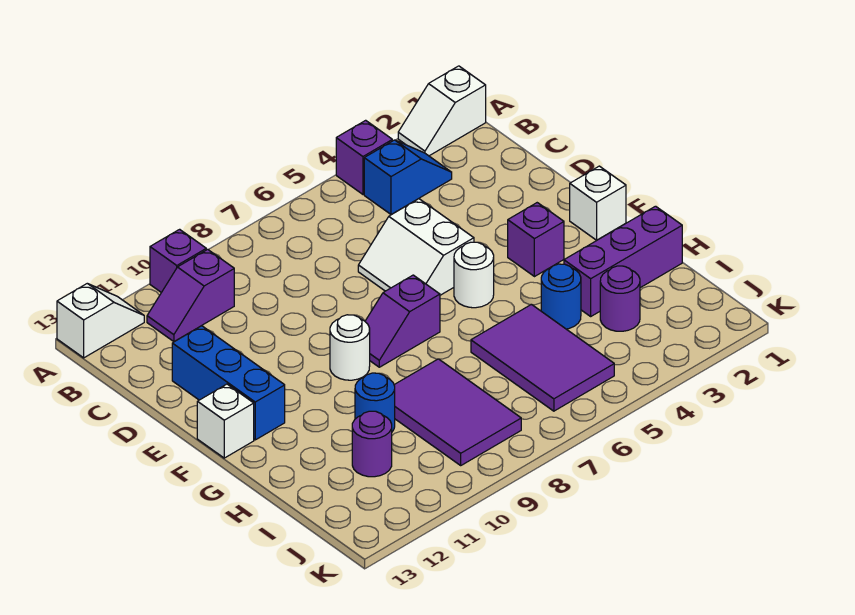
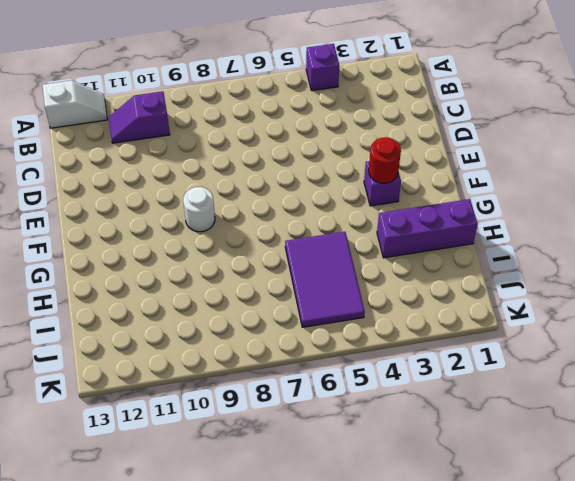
red round brick F3 level 2 -> none
none -> white slope A1:A2 level 1 top 1
none -> purple brick A10 level 1
none -> blue slope B3:B4 level 1 top 4

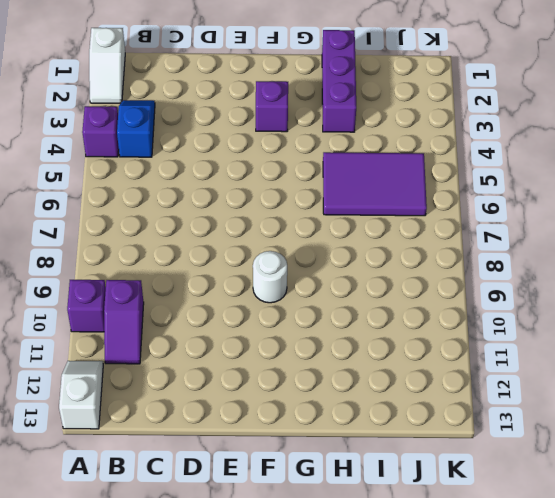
none -> white slope D5:E6 level 1 top 5
none -> blue brick D12:F12 level 1
none -> white brick F1 level 1

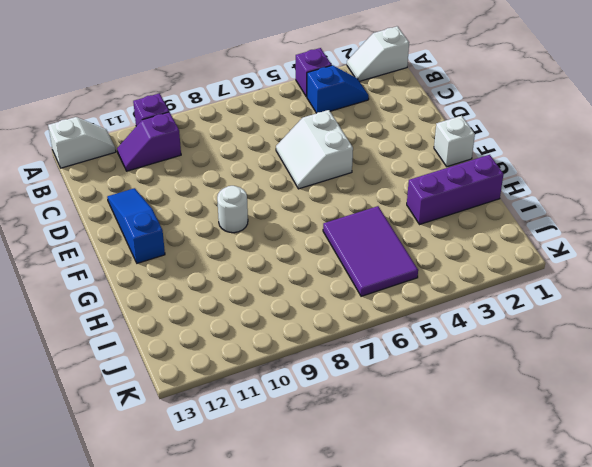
blue slope D12:F12 level 1 top F -> blue brick D12:F12 level 1
none -> purple brick F3 level 1
none -> white round brick F5 level 1
none -> purple slope F7:F8 level 1 top 7

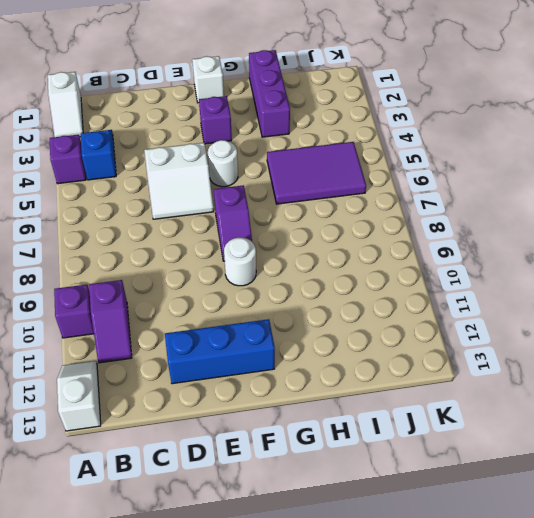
none -> white brick F13 level 1
none -> blue round brick H4 level 1
none -> purple tile H8:J9 level 1

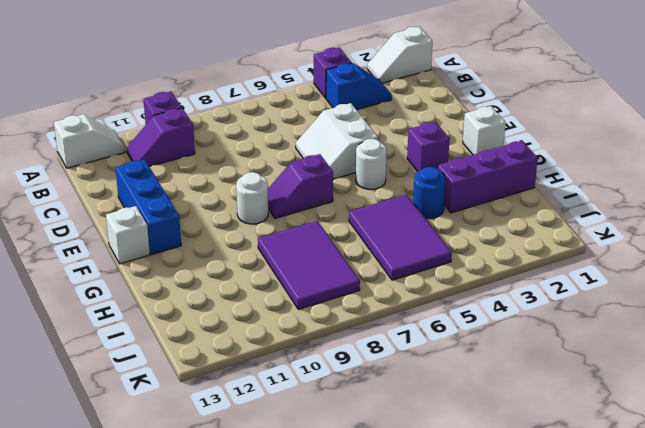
none -> blue round brick H10 level 1
none -> purple round brick I3 level 1
none -> purple round brick I11 level 1

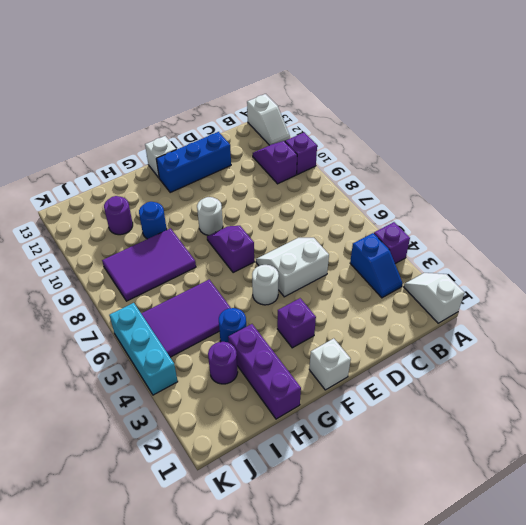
cyan brick K4:K6 level 1 -> none

